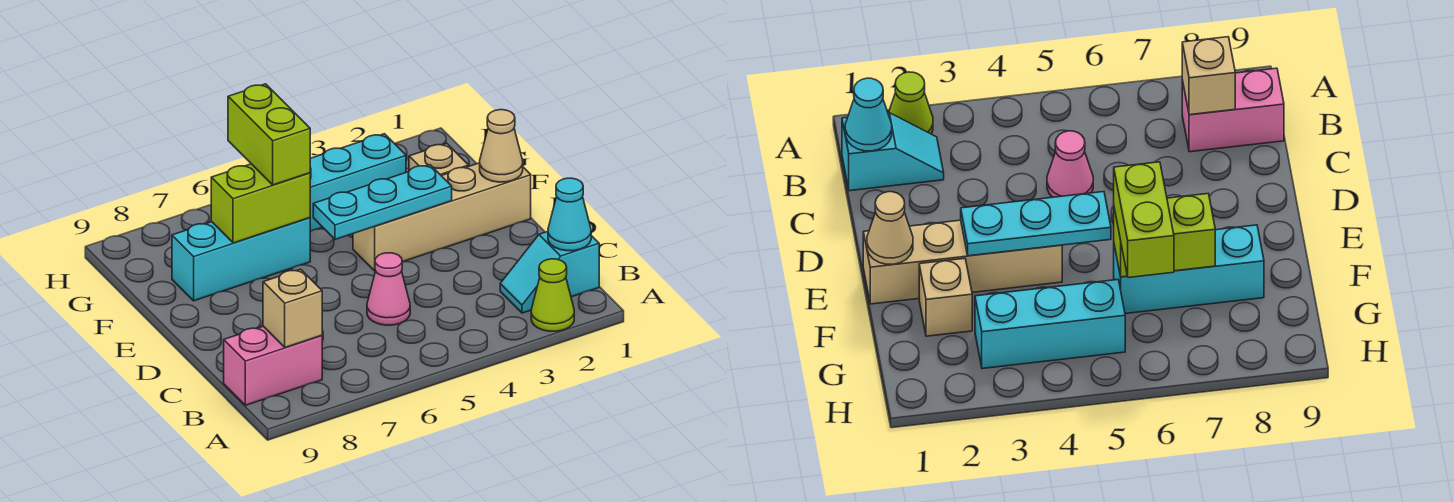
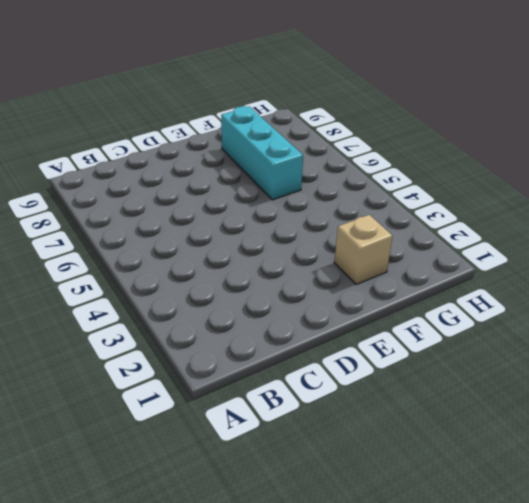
none -> lime cone A2 level 1
none -> cyan slope B1:B2 level 1 top 1
none -> pink brick B8:B9 level 1

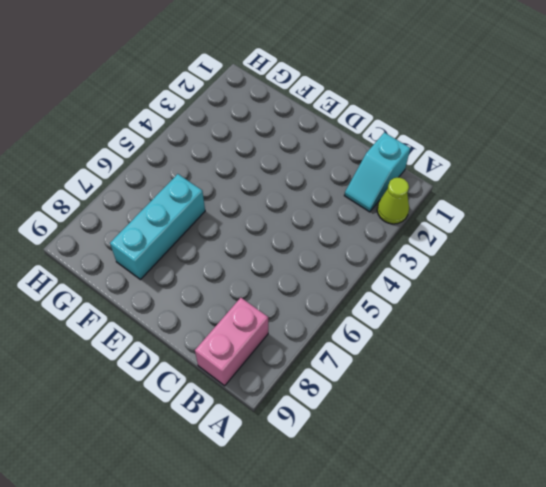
none -> pink cone C5 level 1
none -> tan brick E1:E4 level 1
none -> tan brick F2 level 1

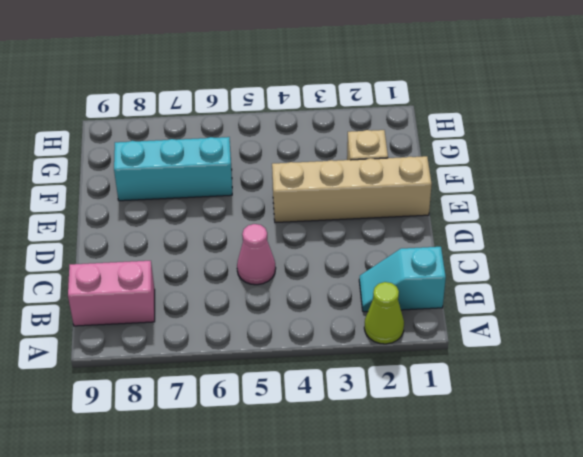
none -> cyan brick G3:G5 level 1
none -> cyan cone B1 level 2
none -> tan brick B8 level 2

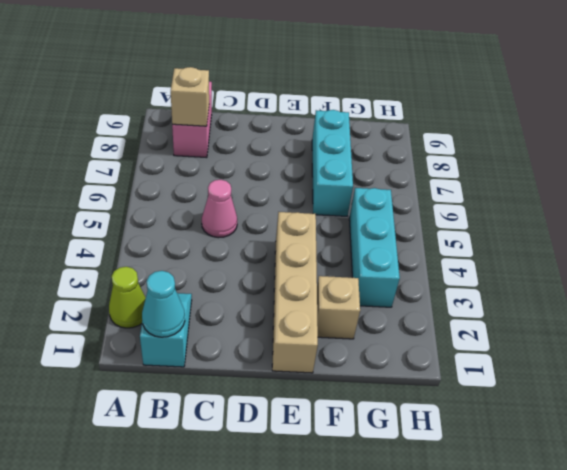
none -> tan cone E1 level 2
none -> cyan plate E3:E5 level 2
none -> lime brick F6:F7 level 2

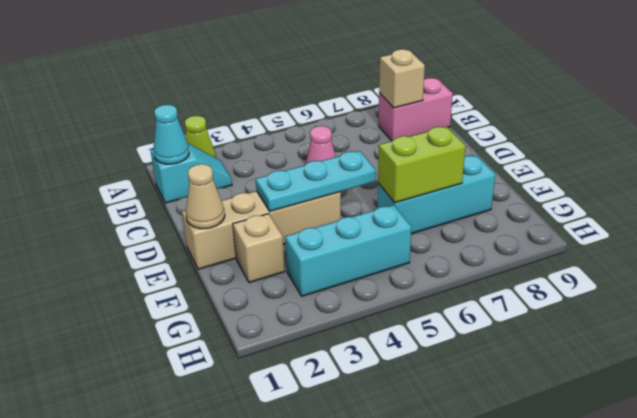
none -> lime brick F6:G6 level 3

